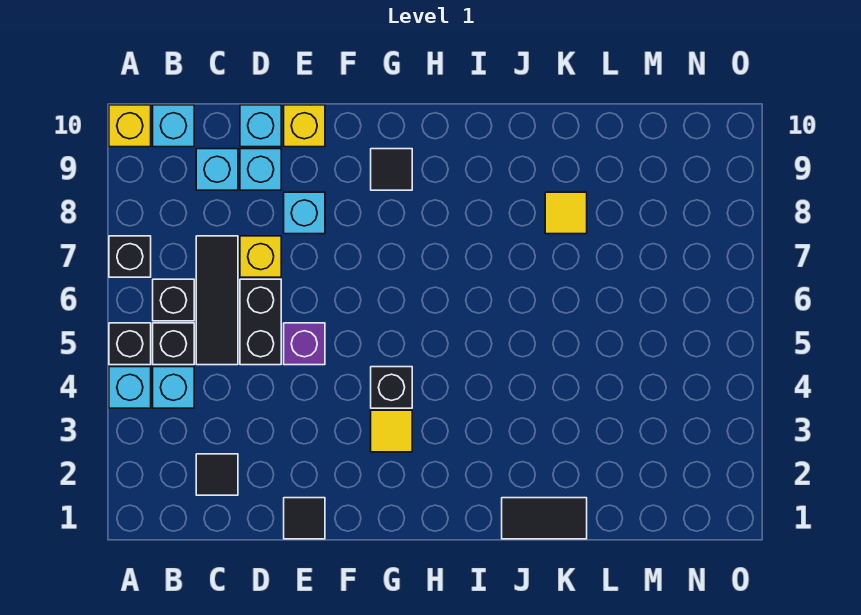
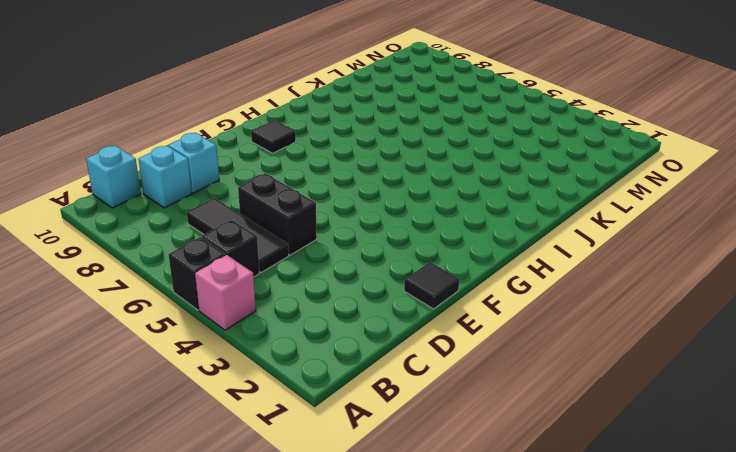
pink brick A4 level 1 -> cyan brick A4 level 1
none -> black brick A7 level 1
none -> yellow brick A10 level 1
none -> cyan brick B4 level 1

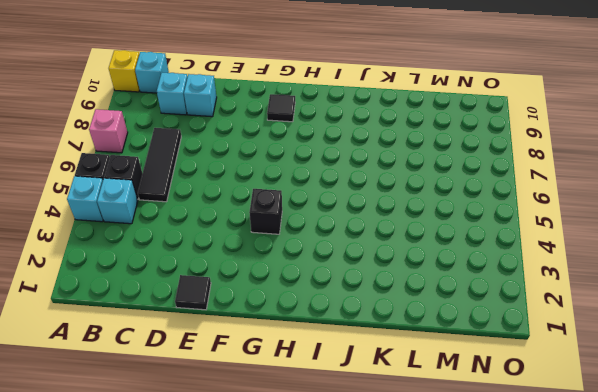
pink brick A7 level 1 -> black brick A7 level 1
none -> black brick B6 level 1
none -> black tile C2 level 1
none -> black brick D5:D6 level 1

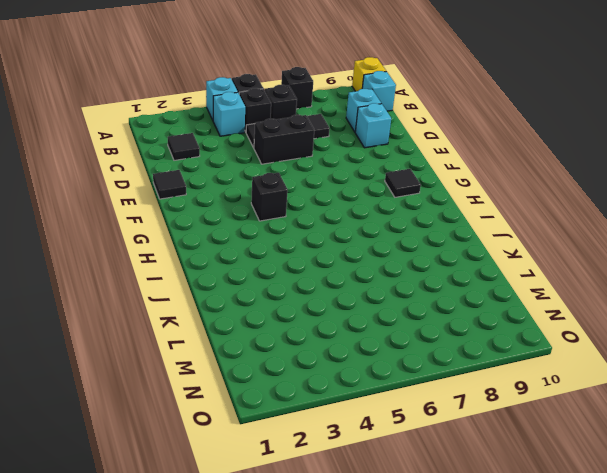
none -> yellow brick D7 level 1
none -> cyan brick D10 level 1
none -> purple brick E5 level 1

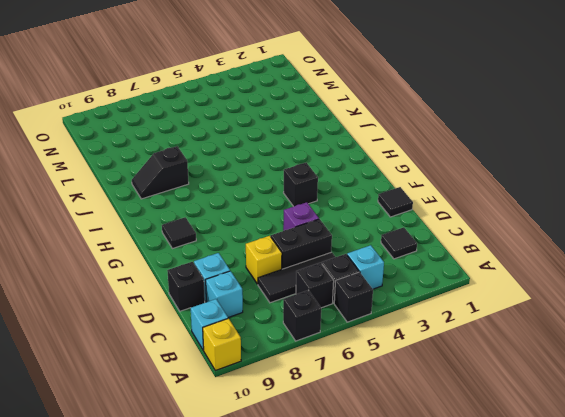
black brick D10 level 1 -> cyan brick D10 level 1
black slope J8:J9 level 1 top 8 -> none
none -> cyan brick A4 level 1
none -> cyan brick E8 level 1
none -> yellow brick E10 level 1

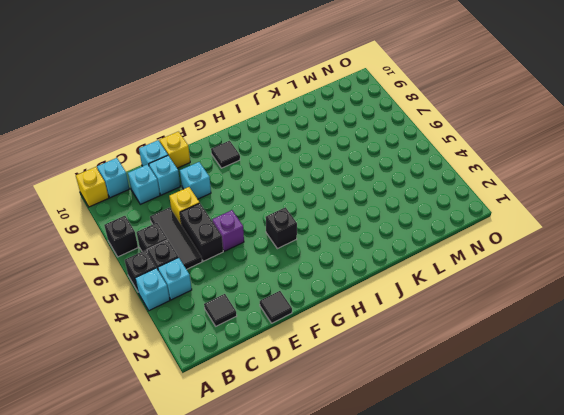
none -> yellow tile G3 level 1
none -> black tile J1:K1 level 1
none -> yellow tile K8 level 1

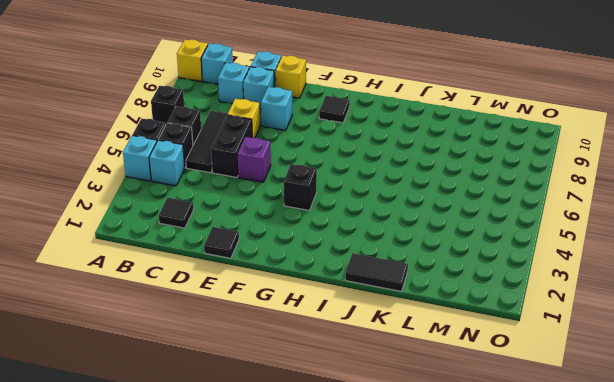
none -> yellow tile G3 level 1
none -> yellow tile K8 level 1

